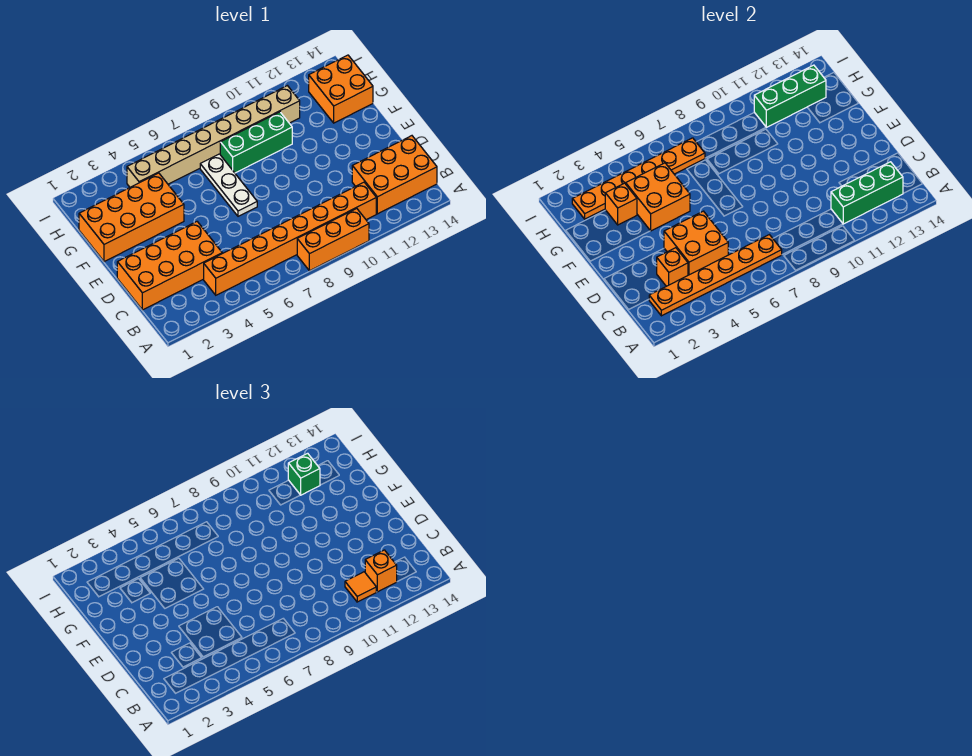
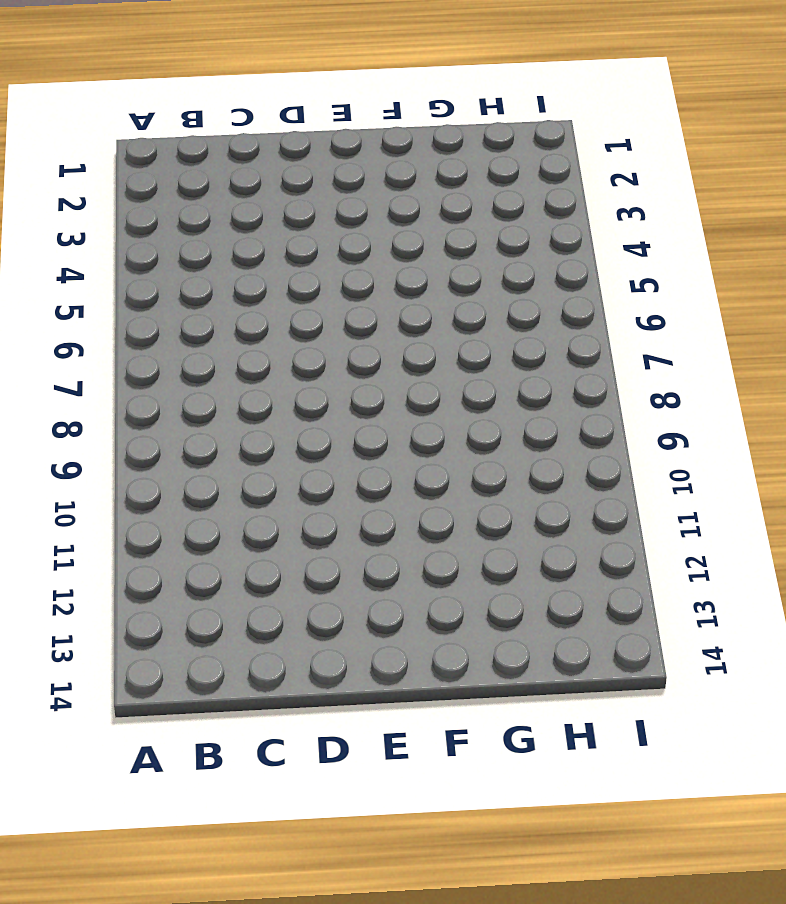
none -> orange brick A8:A10 level 1
none -> orange brick B4:B11 level 1
none -> orange brick B12:C14 level 1

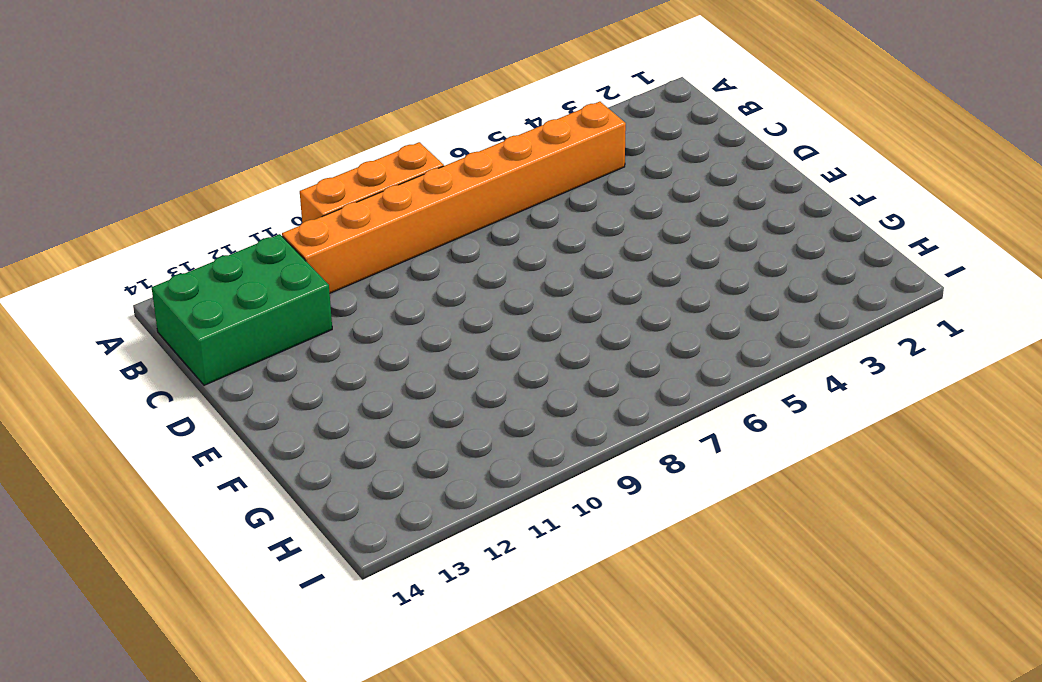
green brick B12:C14 level 1 -> orange brick B12:C14 level 1
none -> orange brick C1:D4 level 1
none -> white plate E7:G7 level 1
none -> orange brick F1:G4 level 1

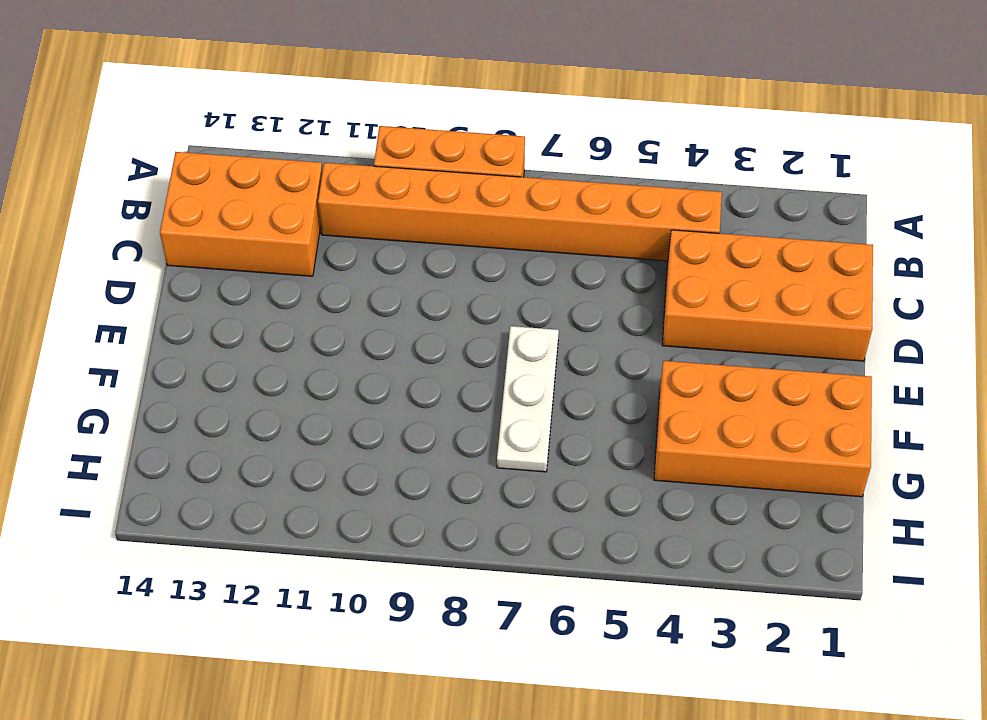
none -> green brick G8:G10 level 1
none -> orange brick G13:H14 level 1
none -> tan brick H4:H11 level 1

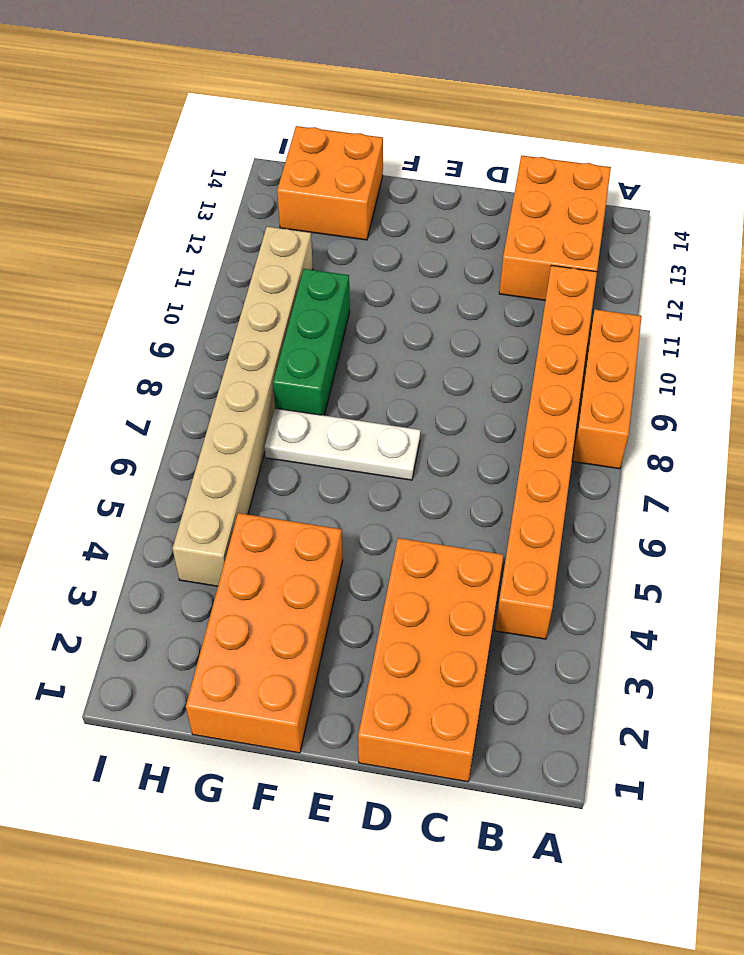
none -> orange plate B2:B7 level 2
none -> green brick B11:B13 level 2
none -> orange brick C3 level 2

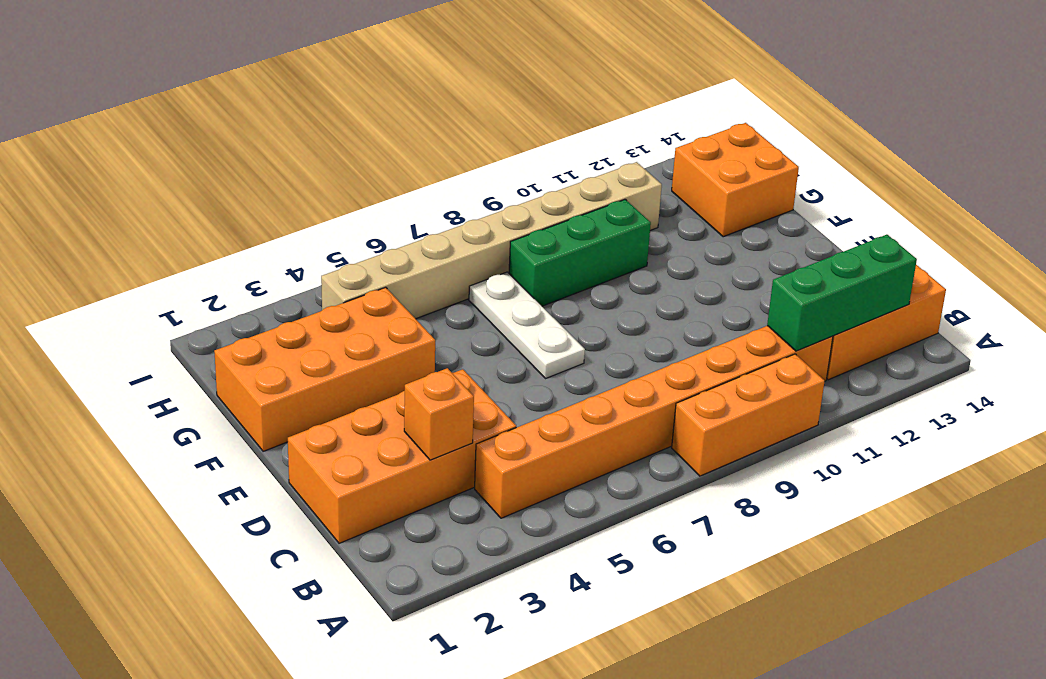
none -> orange plate B2:B7 level 2
none -> orange brick C4:D5 level 2
none -> orange brick F4:G5 level 2

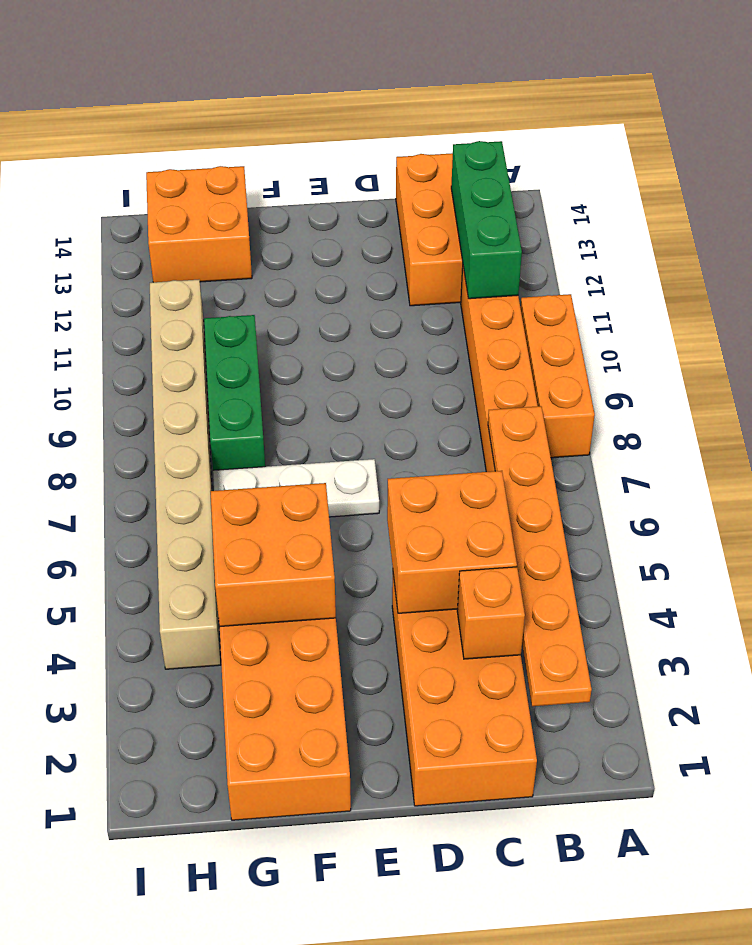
none -> orange brick G3 level 2
none -> orange plate H2:H7 level 2
none -> green brick H11:H13 level 2

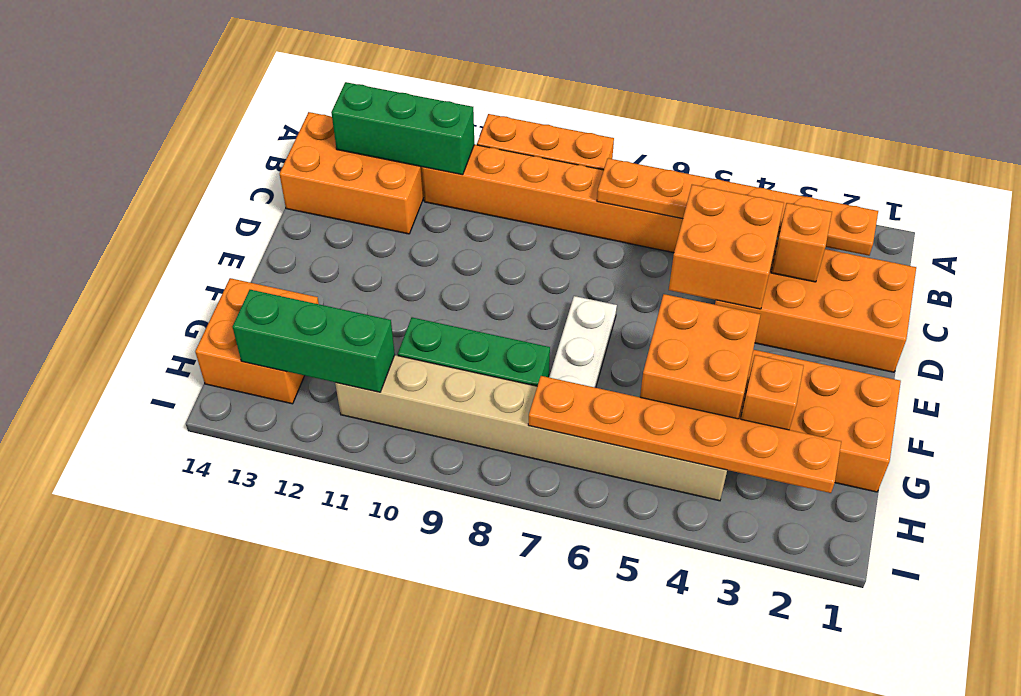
none -> orange tile B11 level 3
none -> orange brick B12 level 3
none -> green brick H12 level 3

